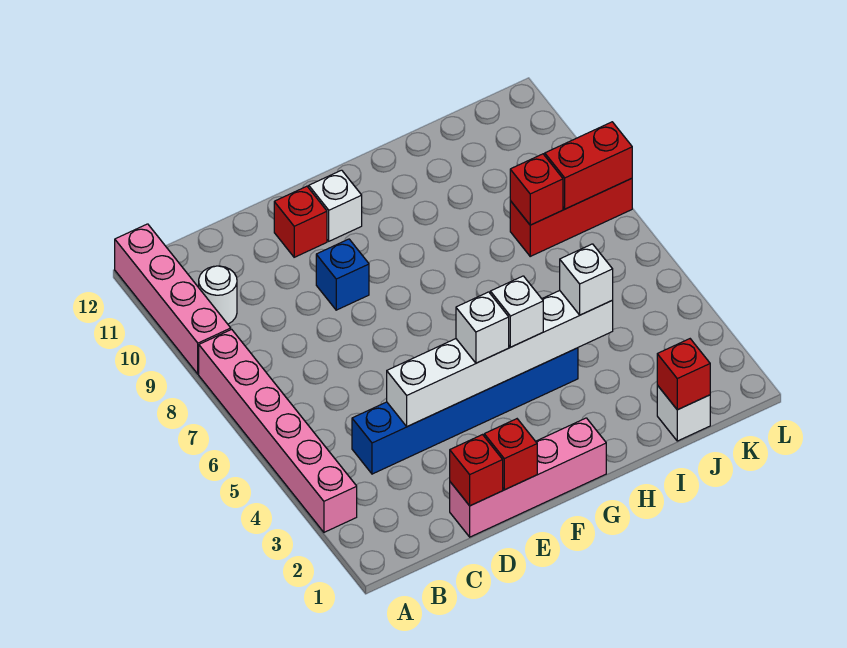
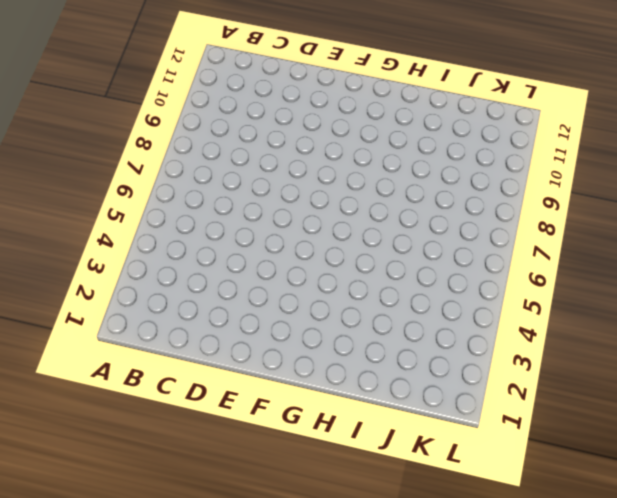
none -> pink brick A3:A8 level 1
none -> pink brick A9:A12 level 1
none -> white round brick B10 level 1

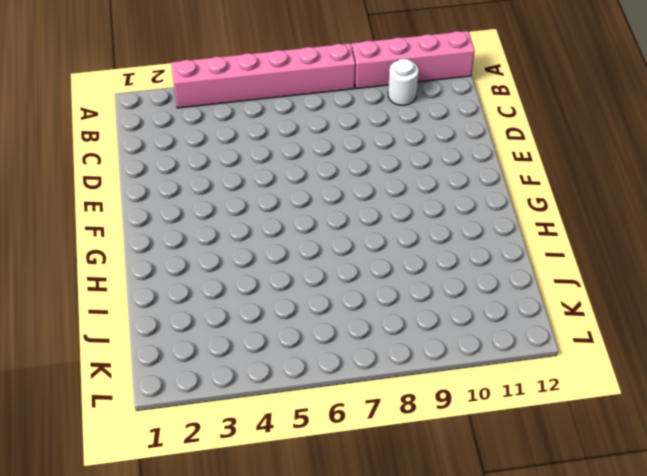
none -> blue brick C4:H4 level 1
none -> pink brick D1:G1 level 1
none -> blue brick E9 level 1

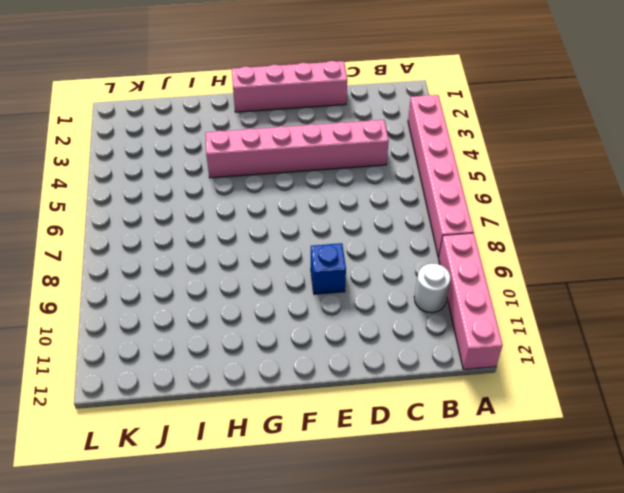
pink brick C4:H4 level 1 -> blue brick C4:H4 level 1
none -> red brick E11 level 1
none -> white brick F11 level 1
none -> white brick J1 level 1

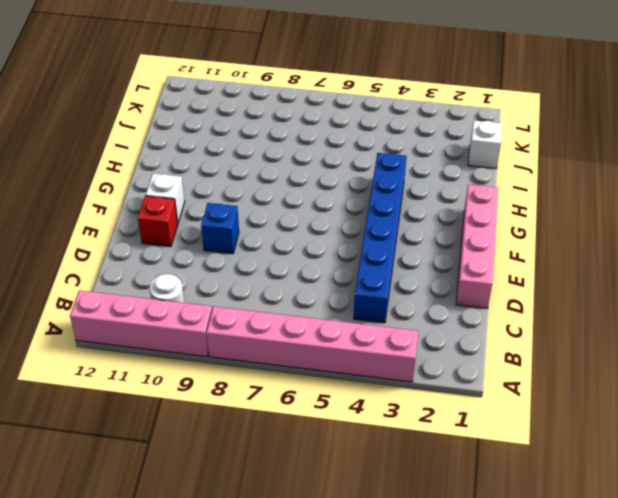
none -> red brick J8:L8 level 1
none -> red brick D1 level 2
none -> white brick D4:I4 level 2

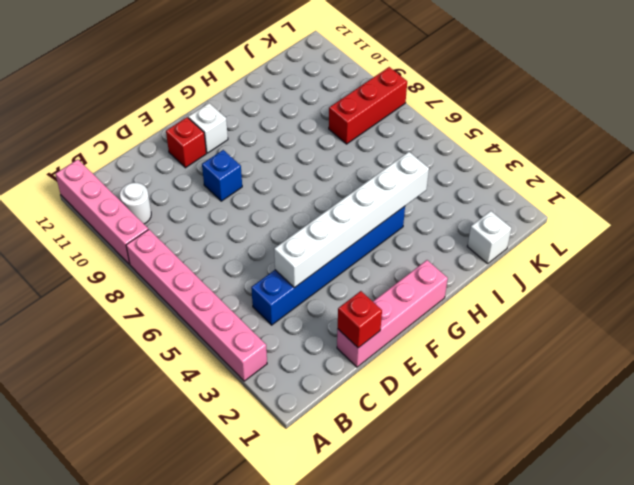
none -> red brick E1 level 2
none -> red brick J1 level 2
none -> red brick J8 level 2

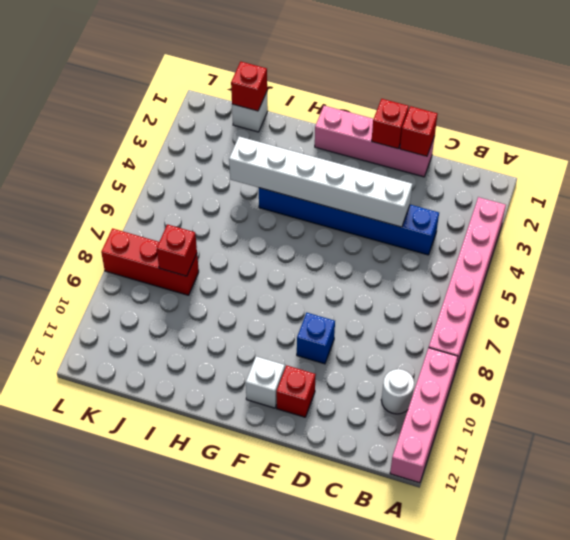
none -> red brick K8:L8 level 2
none -> white brick F4 level 3
none -> white brick G4 level 3

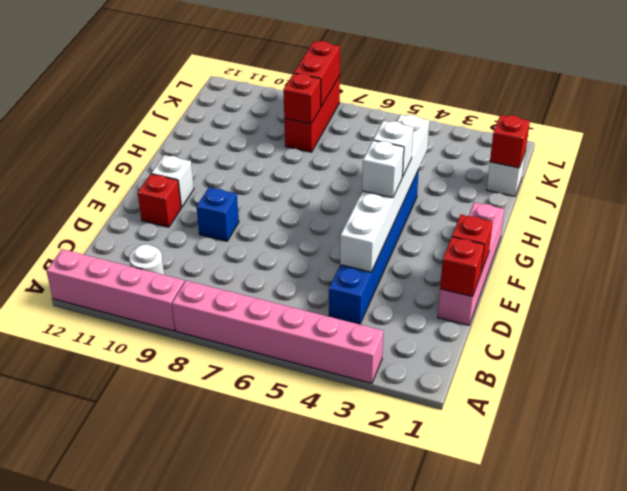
none -> white brick I4 level 3

